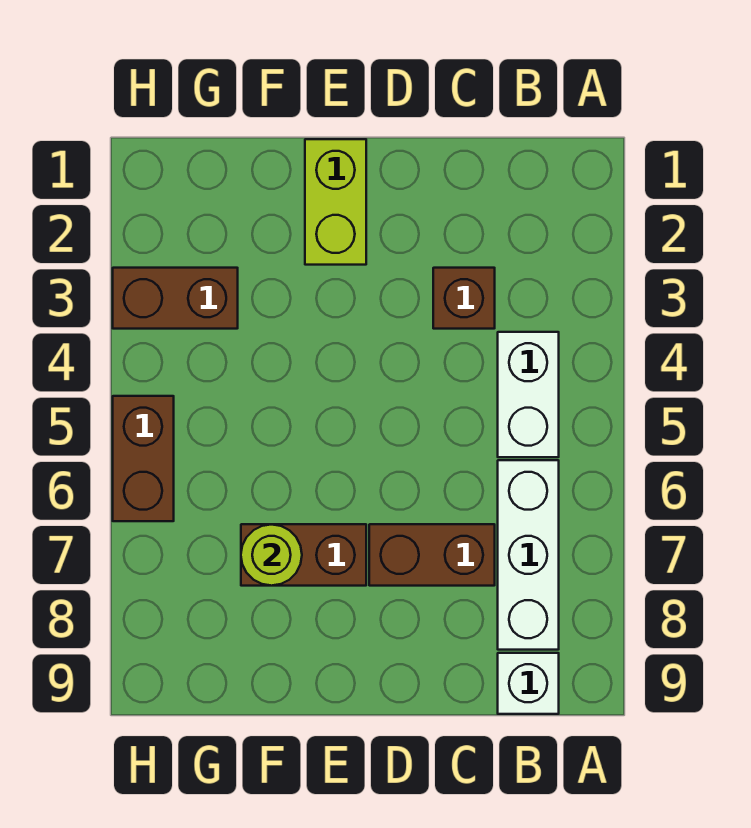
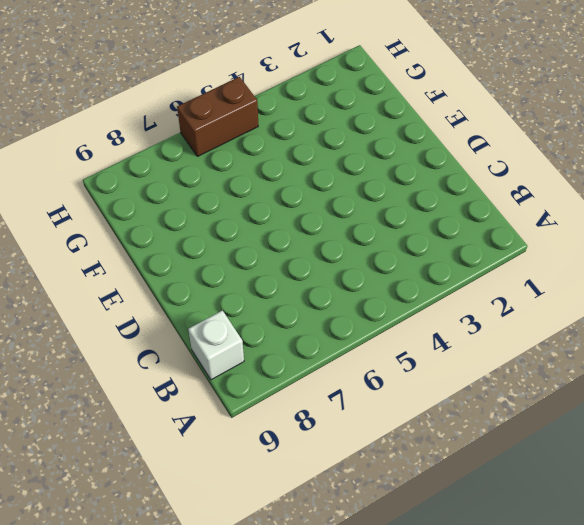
none -> white brick B4:B5 level 1
none -> white brick B6:B8 level 1

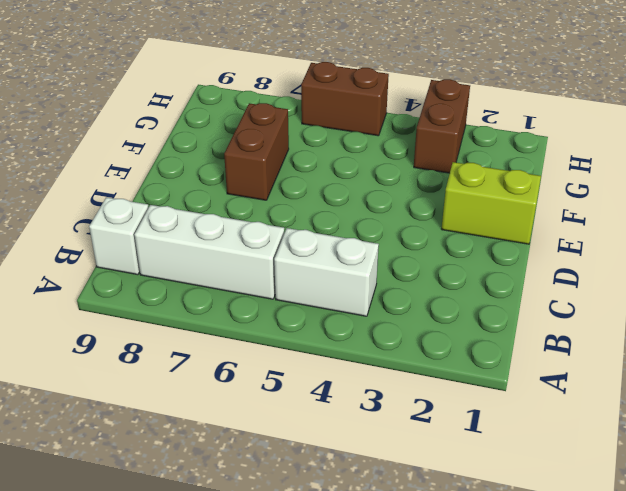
none -> brown brick C3 level 1
none -> brown brick C7:D7 level 1

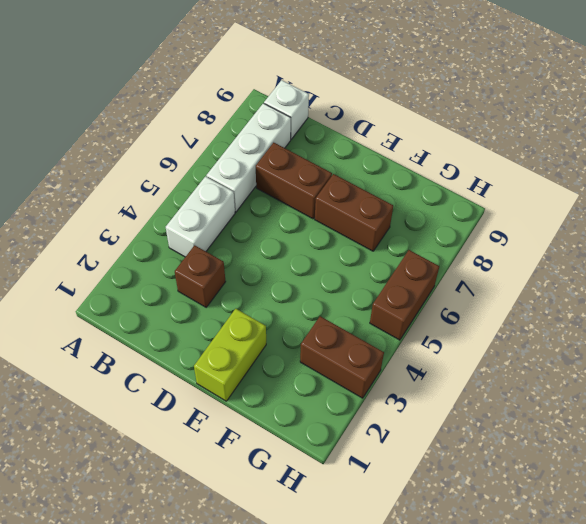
none -> lime round brick F7 level 2

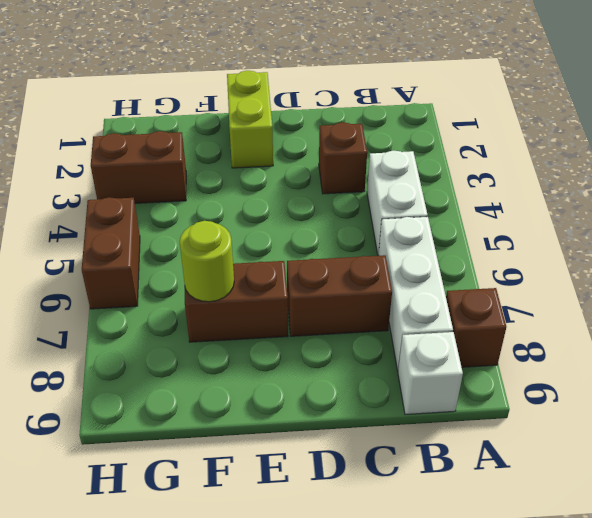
brown brick A8 level 1 -> none

